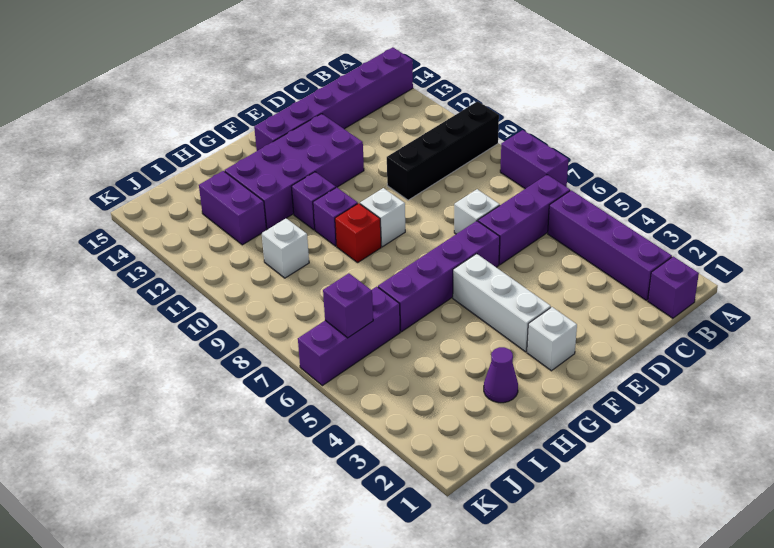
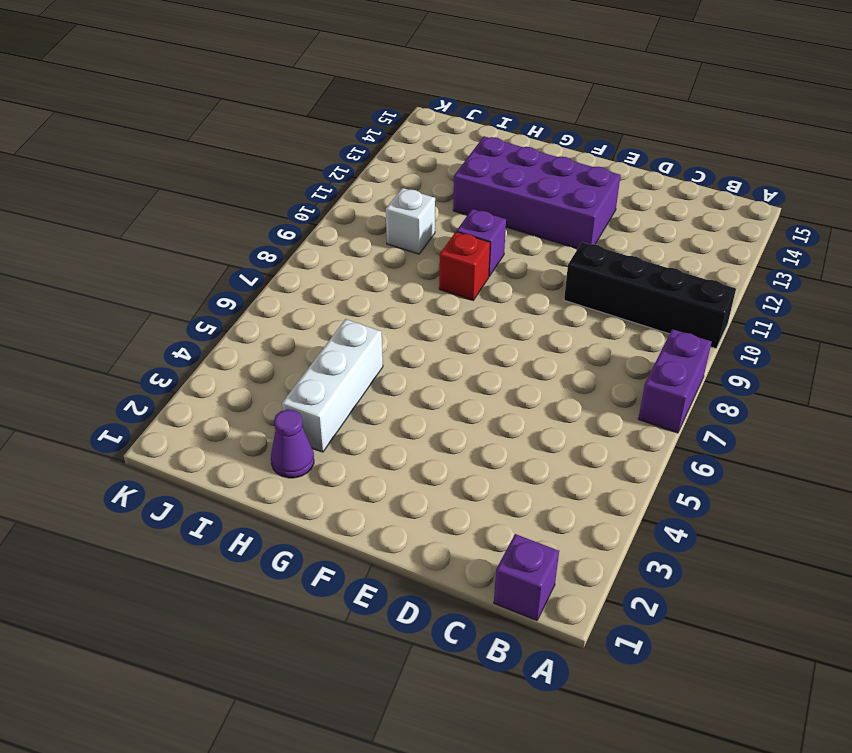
white brick H3:H5 level 1 -> white brick F3:F5 level 1
none -> purple brick A14:F14 level 1
none -> purple brick B2:B5 level 1
none -> purple brick B6:D6 level 1

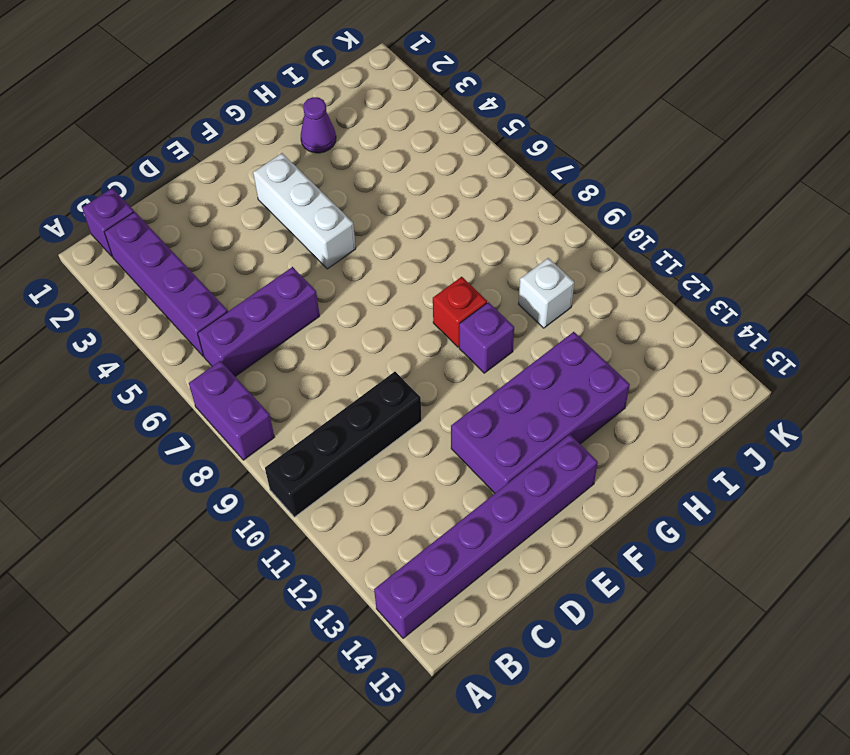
none -> white brick D7 level 1
none -> purple brick E6:H6 level 1
none -> white brick F2 level 1

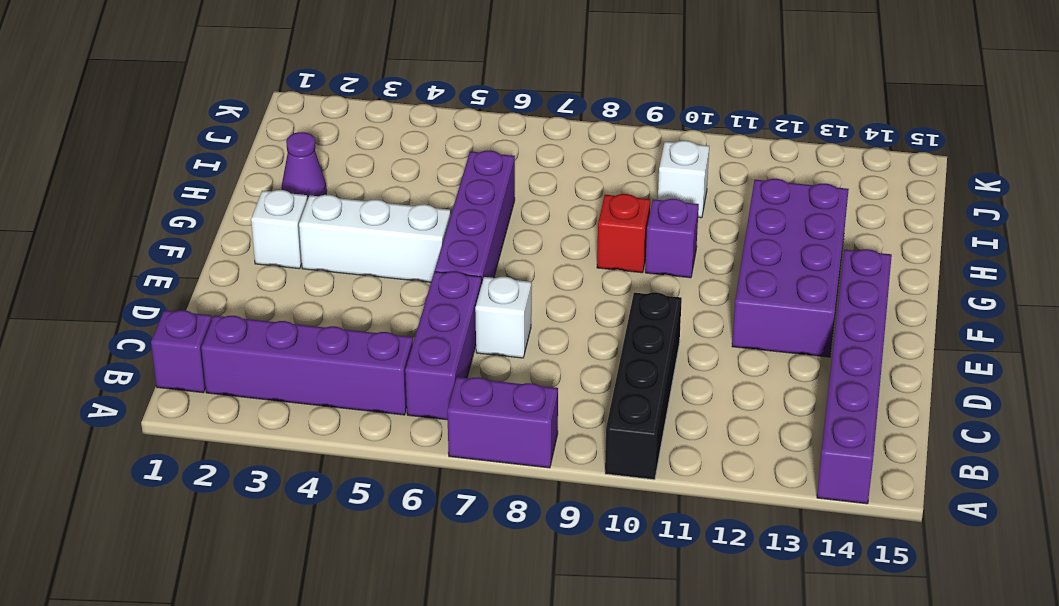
none -> white brick F9 level 1
none -> purple brick G11 level 1
none -> purple brick I6:K6 level 1

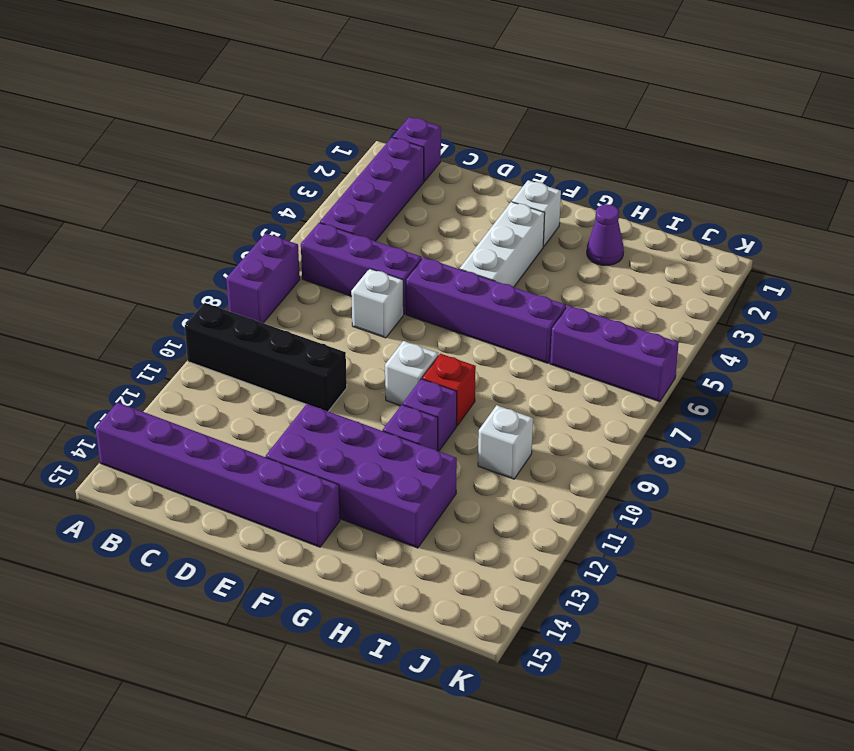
none -> purple brick I12:I13 level 1
none -> purple brick J6 level 2

